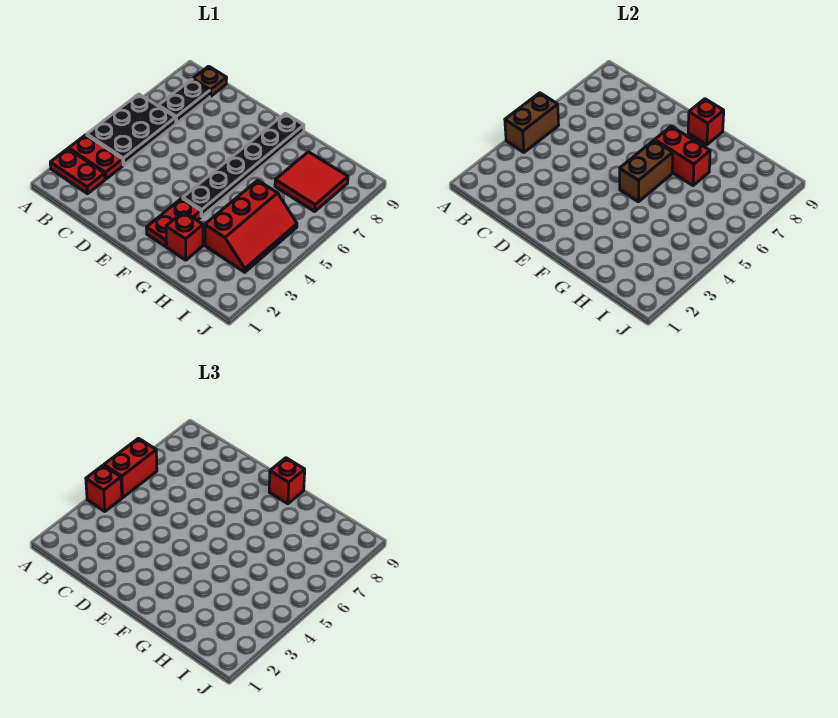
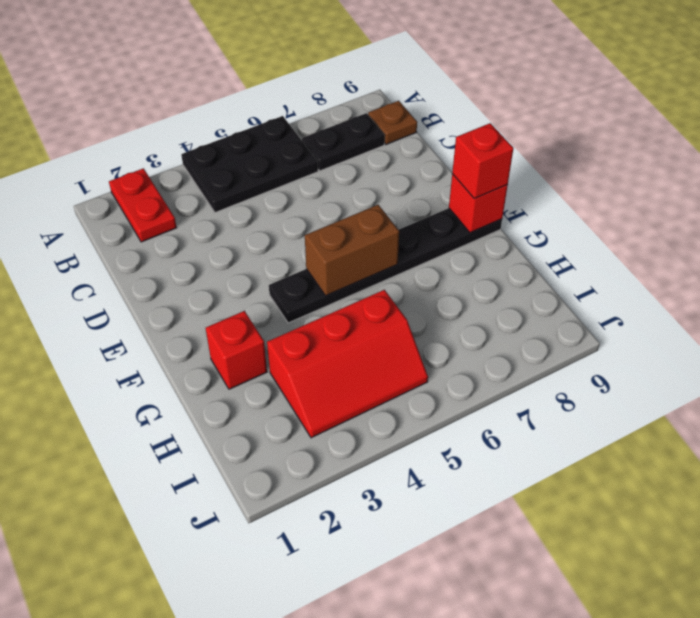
none -> red plate A3:B3 level 1
none -> red plate F2:F3 level 1
none -> red tile H7:I8 level 1

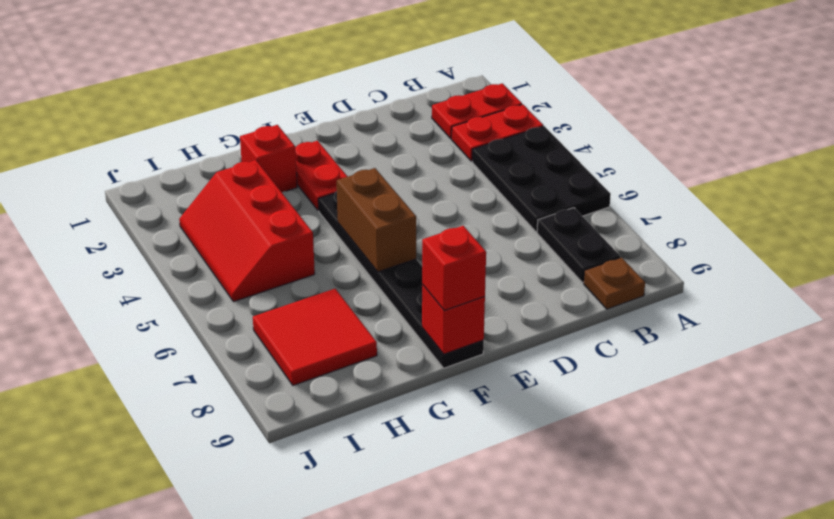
none -> brown brick A4:A5 level 2
none -> red brick F7:G7 level 2
none -> red brick A4 level 3

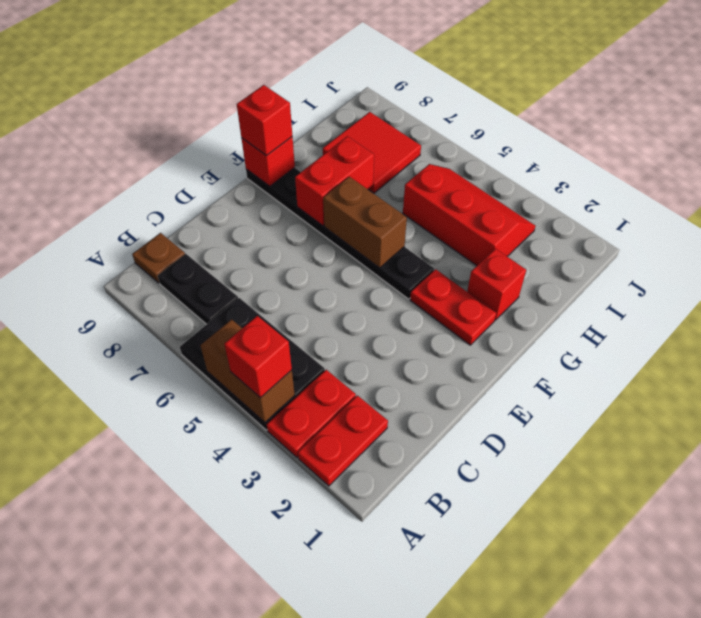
none -> red brick A5:A6 level 3

